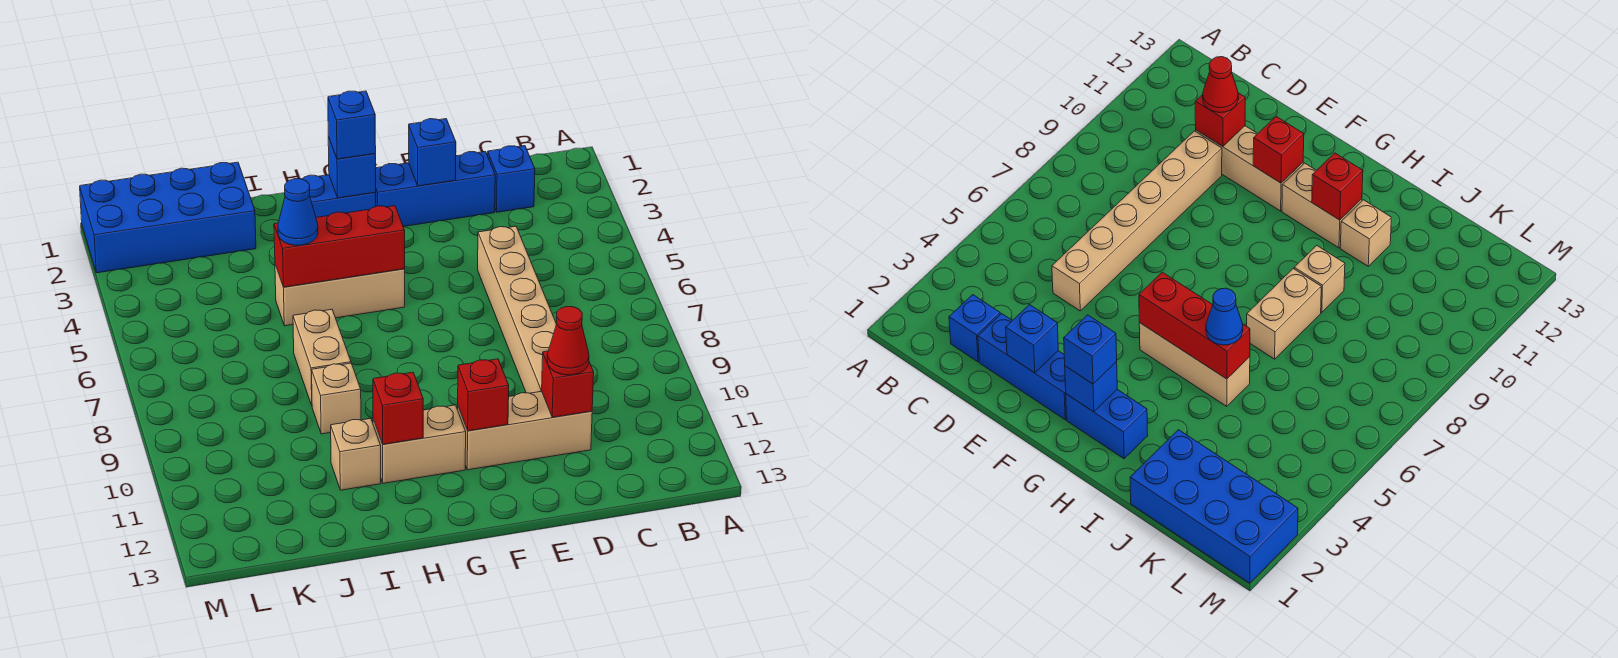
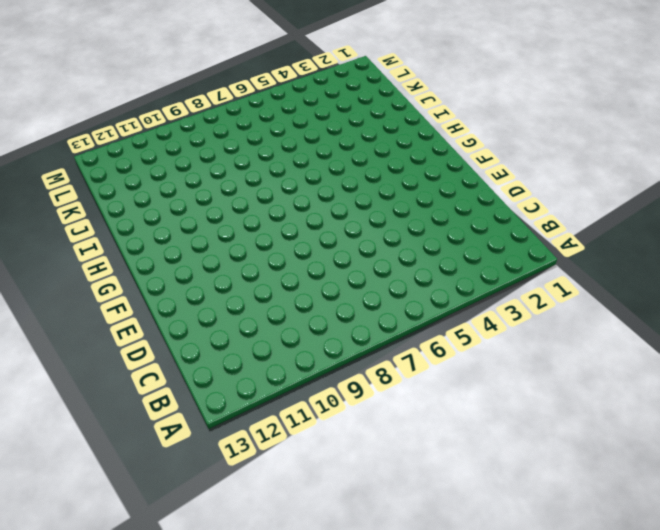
none -> blue brick C2 level 1
none -> blue brick D2:F2 level 1
none -> tan brick D5:D10 level 1

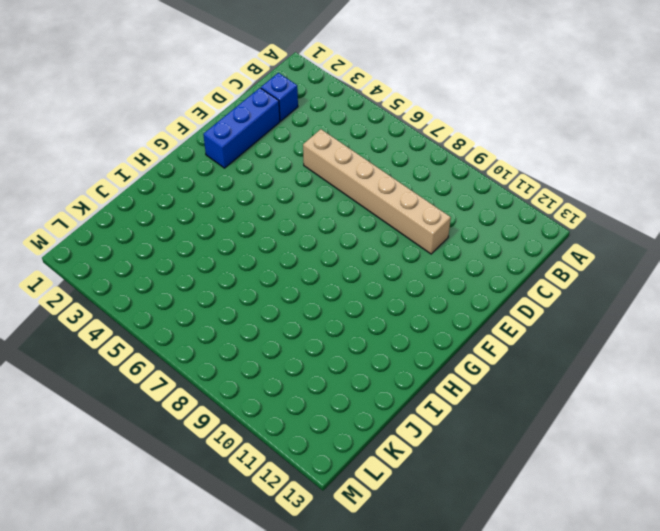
none -> tan brick D11:F11 level 1
none -> blue brick G2:H2 level 1
none -> tan brick G5:I5 level 1

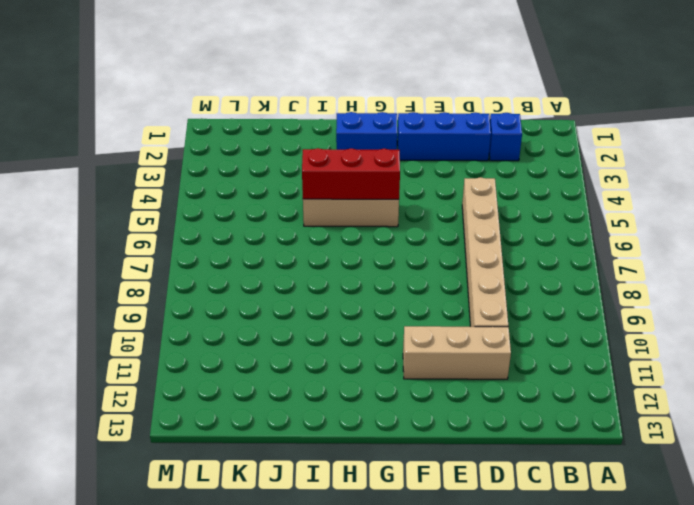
none -> tan brick G11:H11 level 1
none -> tan brick I7:I8 level 1
none -> tan brick I9 level 1

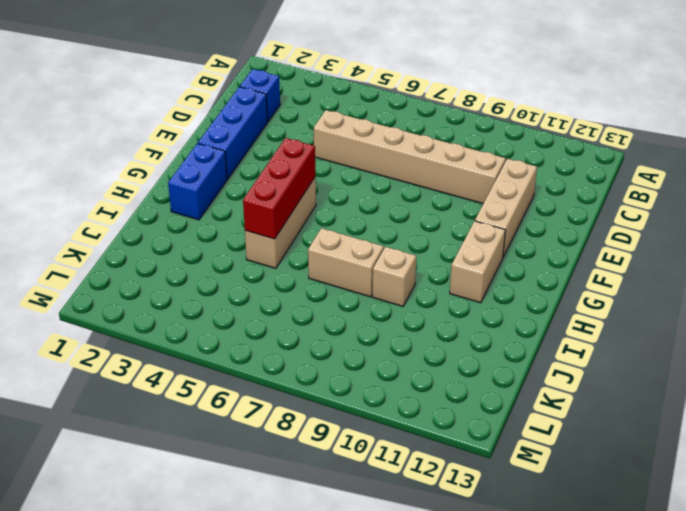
none -> tan brick I11 level 1
none -> blue brick J1:M2 level 1
none -> red brick D11 level 2

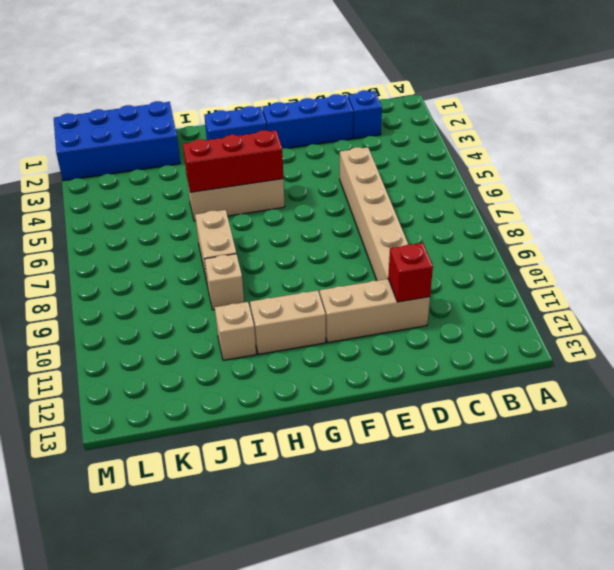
none -> blue brick E2 level 2
none -> red brick F11 level 2
none -> blue brick G2 level 2

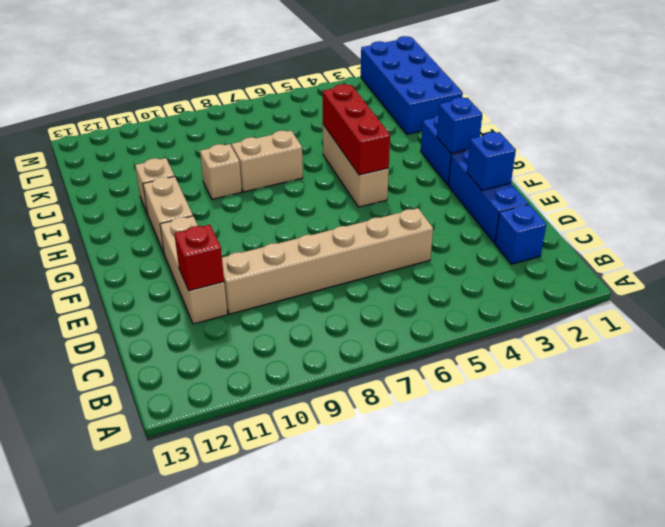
none -> red brick F11 level 2
none -> red brick H11 level 2
none -> red cone D11 level 3

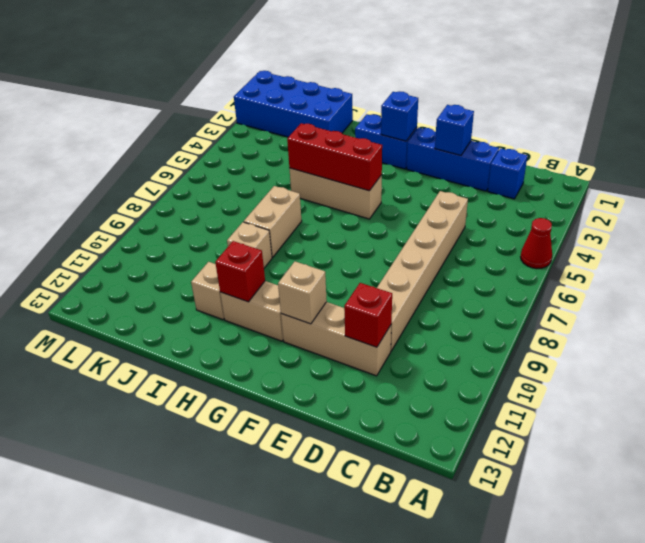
red cone A5 level 1 -> red cone D11 level 3
tan brick F11 level 2 -> red brick F11 level 2
none -> blue brick G2 level 3
none -> blue cone I5 level 3

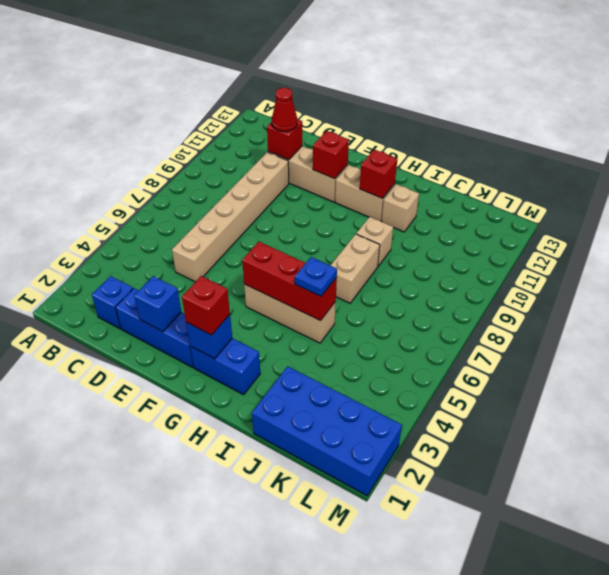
red brick G2 level 3 -> blue brick G2 level 3
blue plate I5 level 3 -> blue cone I5 level 3

